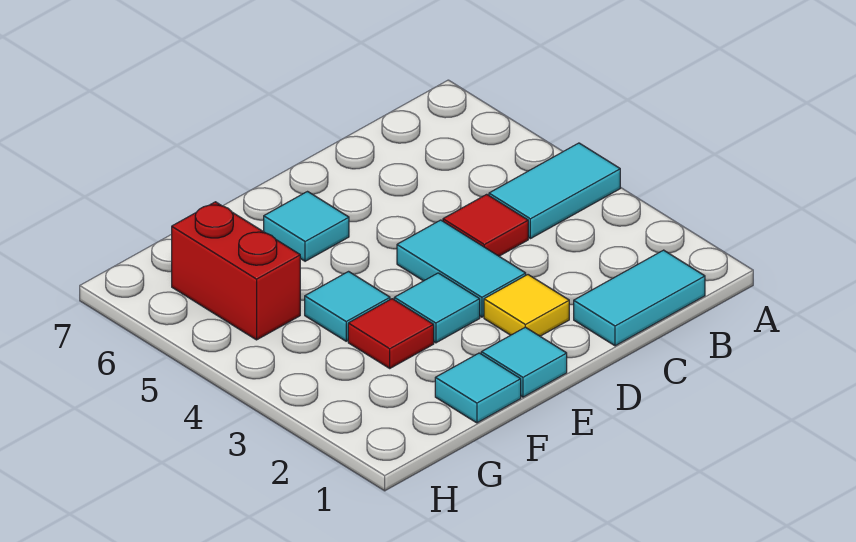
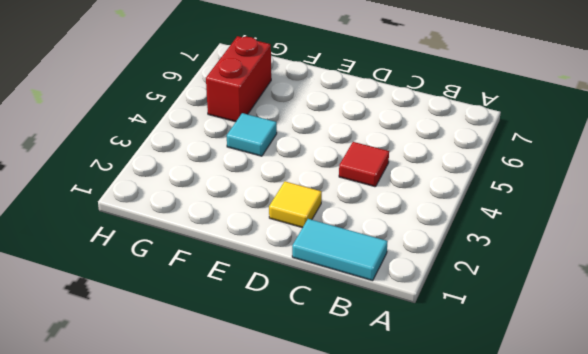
none -> cyan tile A4:B4 level 1
none -> cyan tile D3:D4 level 1
none -> cyan tile E1 level 1

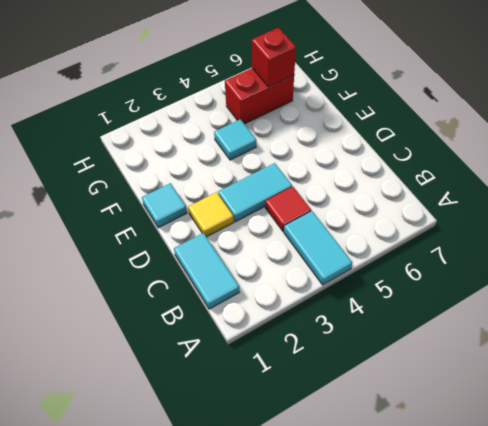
red brick G6 level 2 -> none
none -> cyan tile E3 level 1
none -> cyan tile E6 level 1
none -> cyan tile F1 level 1

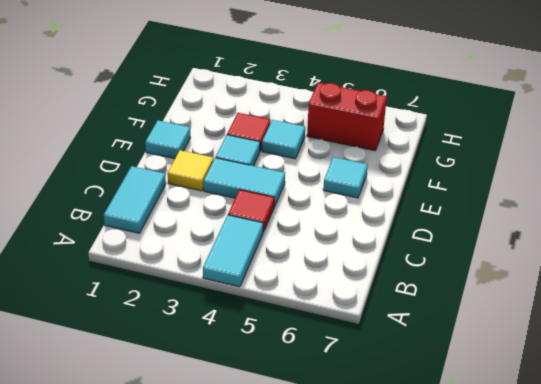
none -> cyan tile F1 level 1

